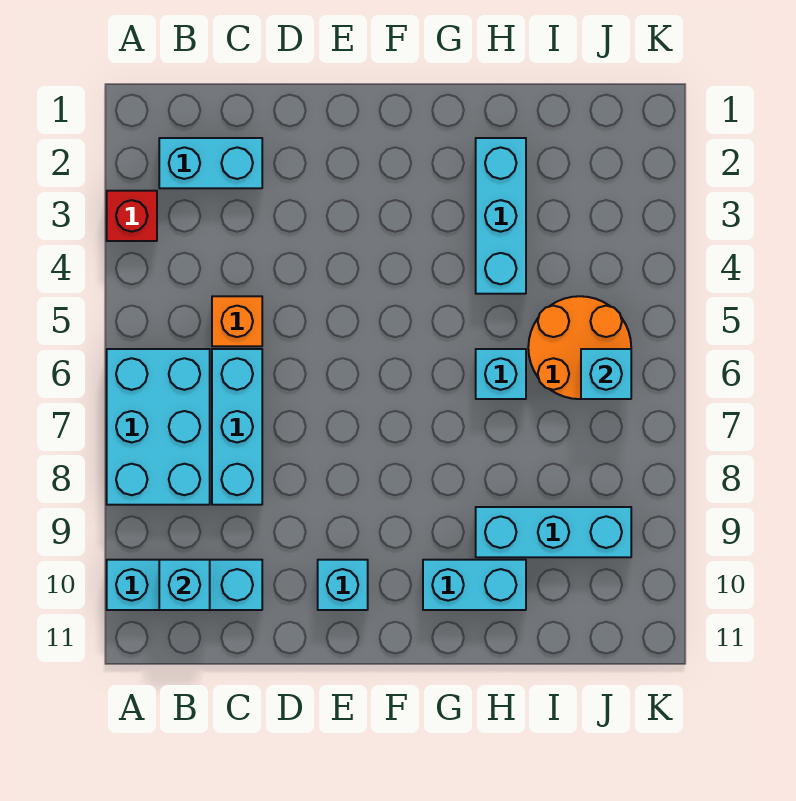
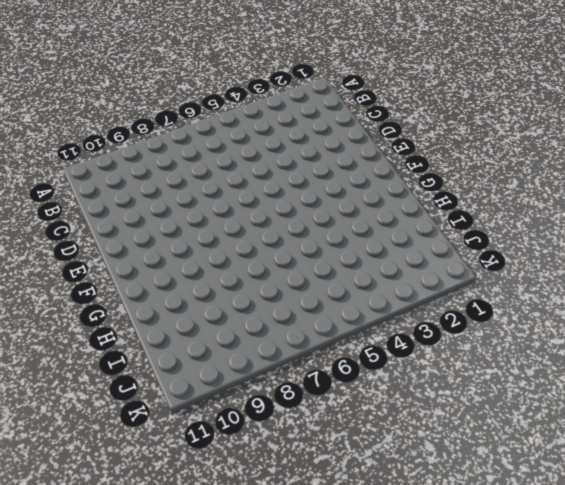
none -> red brick A3 level 1
none -> cyan brick A6:B8 level 1
none -> cyan brick A10:C10 level 1

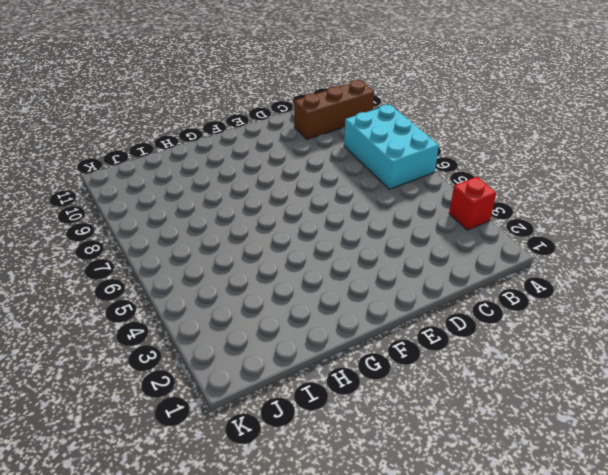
brown brick A10:C10 level 1 -> cyan brick A10:C10 level 1
none -> cyan brick B2:C2 level 1
none -> orange brick C5 level 1
none -> cyan brick C6:C8 level 1

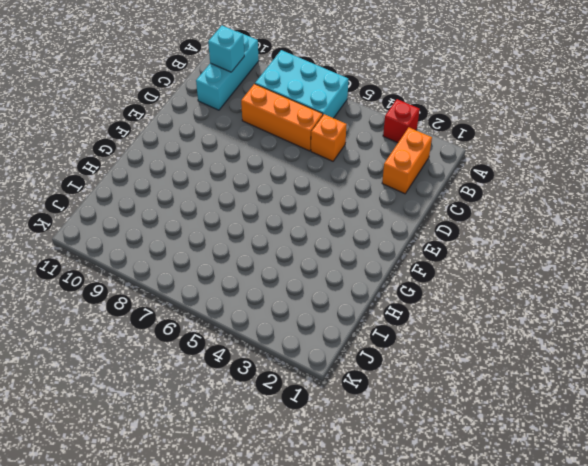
orange brick B2:C2 level 1 -> cyan brick B2:C2 level 1
orange brick C6:C8 level 1 -> cyan brick C6:C8 level 1
none -> cyan brick E10 level 1
none -> cyan brick G10:H10 level 1
none -> cyan brick H2:H4 level 1

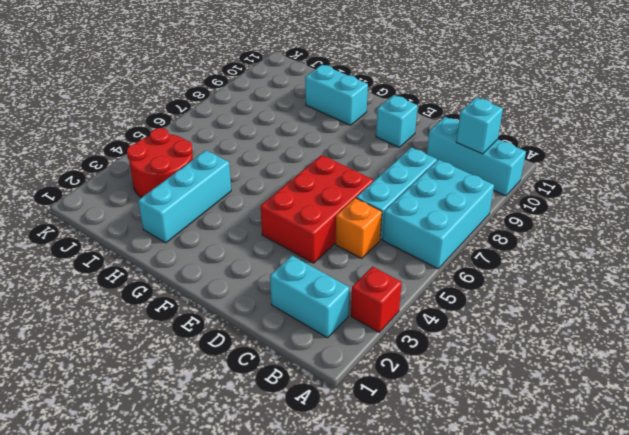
red brick D4:E6 level 1 -> none
red round brick I3:J4 level 1 -> none
none -> cyan brick H6 level 1
none -> cyan brick H9:J9 level 1
none -> orange round brick I5:J6 level 1

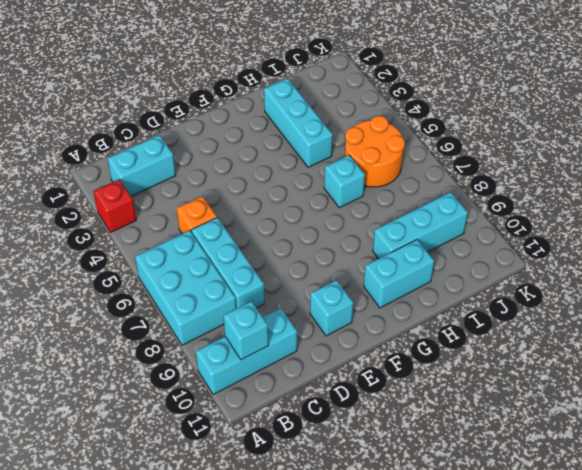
none -> cyan brick J6 level 2

